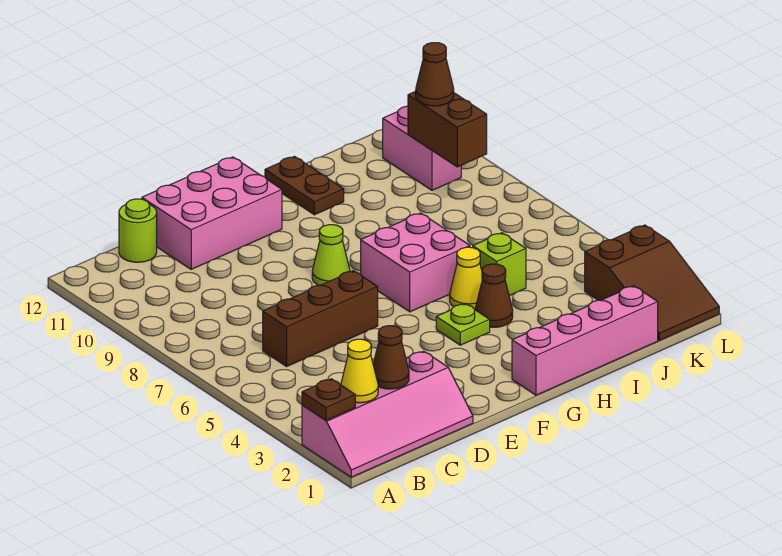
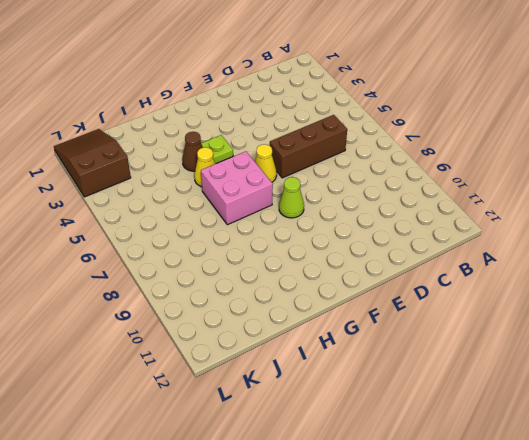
yellow cone F6 level 1 -> yellow cone B2 level 2
none -> pink slope A1:D2 level 1 top 2
none -> lime round brick C12 level 1
none -> pink brick D11:F12 level 1

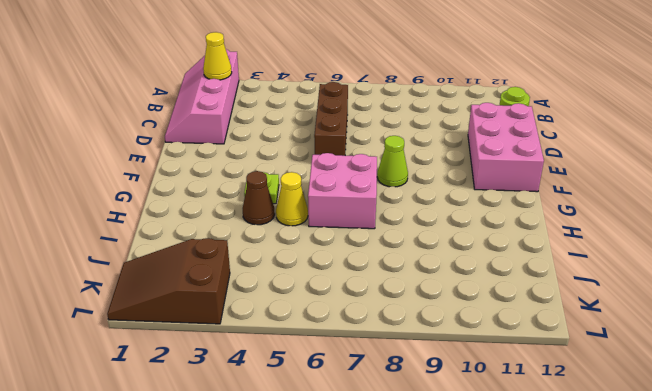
none -> pink brick G1:J1 level 1
none -> brown plate H11:H12 level 1
none -> lime brick I5 level 1

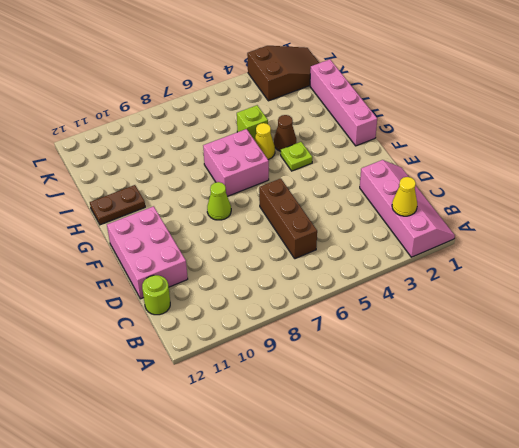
none -> pink brick K10:K11 level 1
none -> brown plate A2 level 2
none -> brown cone C2 level 2

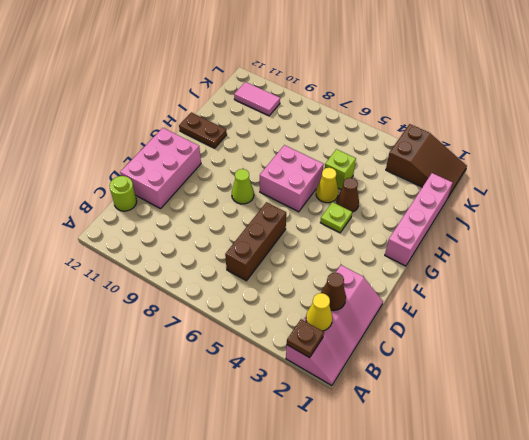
pink tile K10:K11 level 1 -> pink brick K10:K11 level 1
none -> brown brick K9:K10 level 2
none -> brown cone K10 level 3

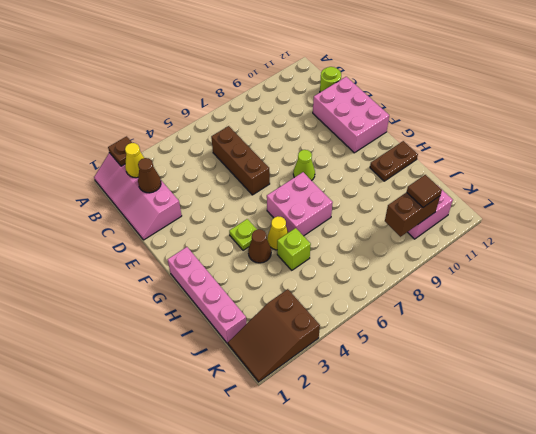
brown tile K10 level 3 -> brown cone K10 level 3

